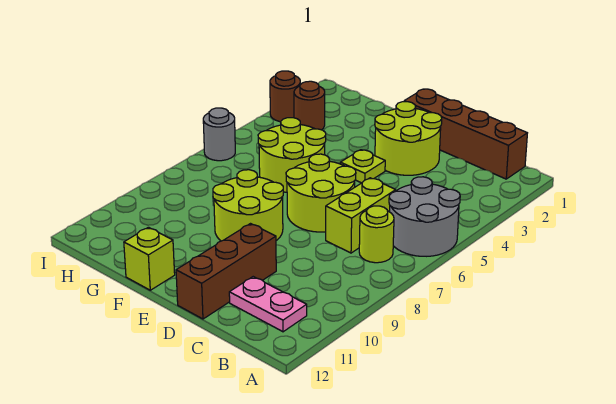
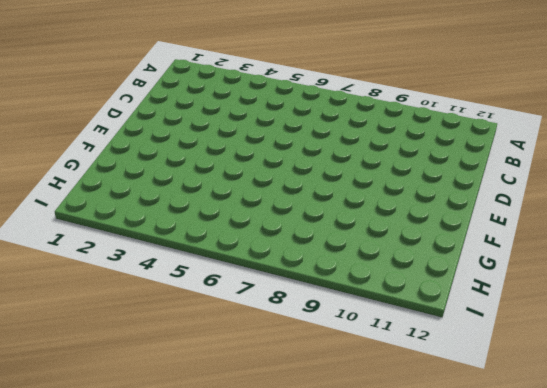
none -> grey round brick A5:B6 level 1
none -> brown brick B1:E1 level 1
none -> lime round brick B7 level 1

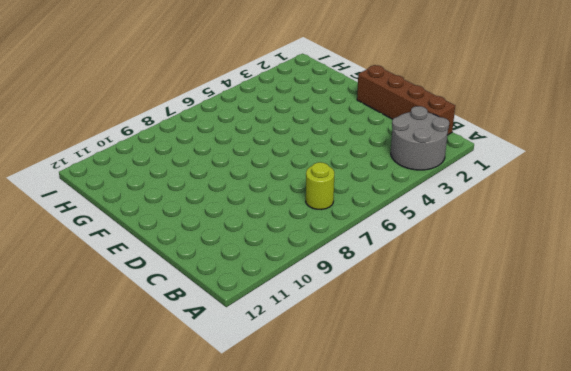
grey round brick A2:B3 level 1 -> grey round brick A5:B6 level 1
none -> pink plate B11:C11 level 1
none -> lime brick C6:C7 level 1
none -> lime round brick D2:E3 level 1

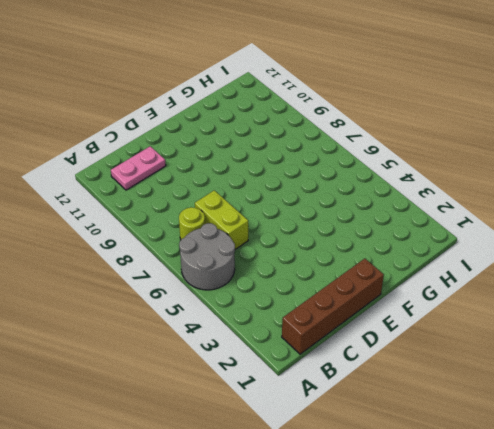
none -> lime round brick D2:E3 level 1
none -> lime round brick D6:E7 level 1
none -> brown brick D10:D12 level 1

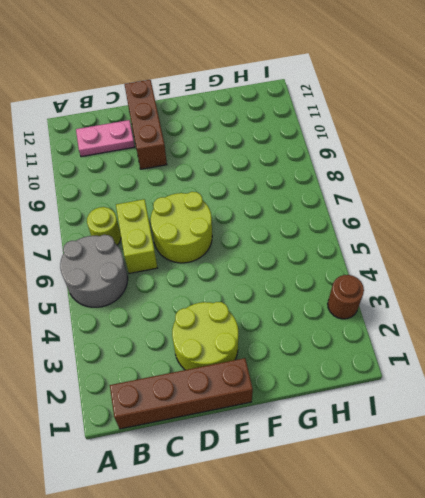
none -> lime plate E4 level 1
none -> lime round brick E8:F9 level 1
none -> lime round brick F5:G6 level 1

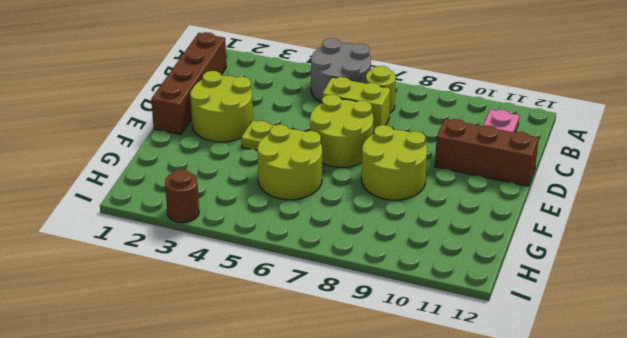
none -> lime brick F12 level 1
none -> brown round brick H3 level 1
none -> grey round brick I6 level 1

